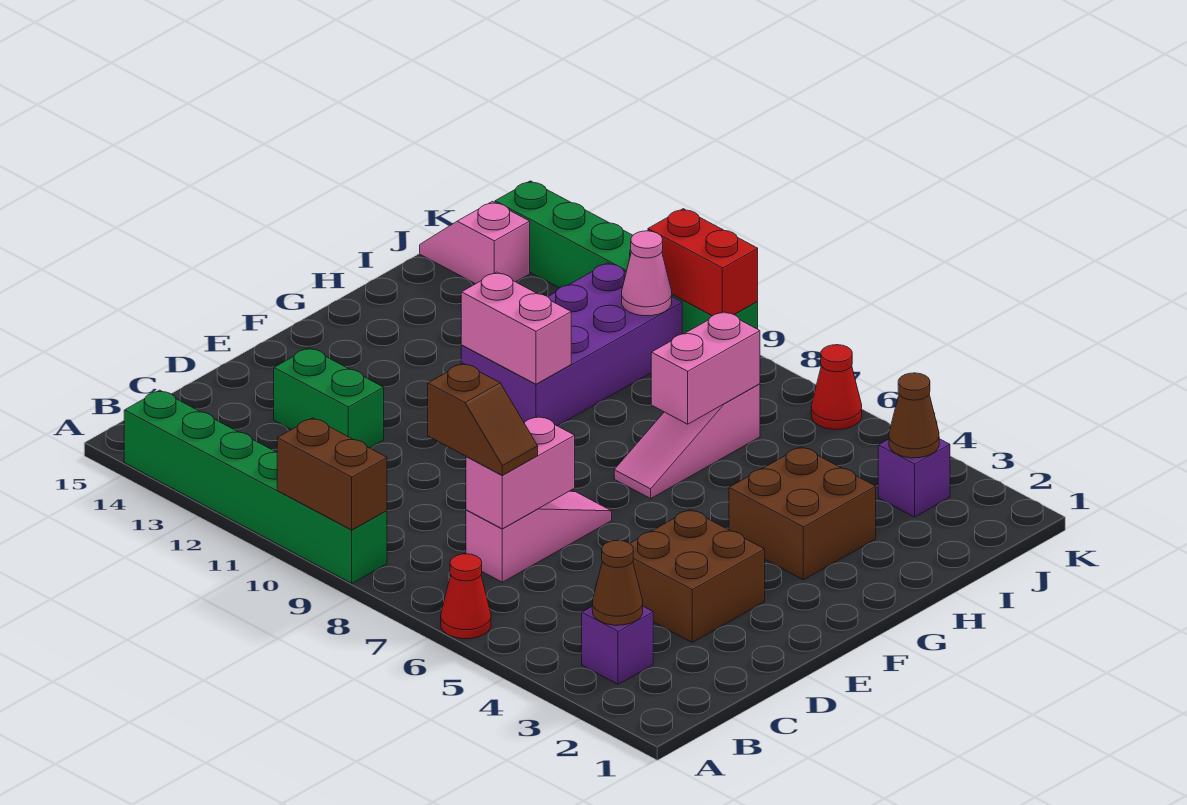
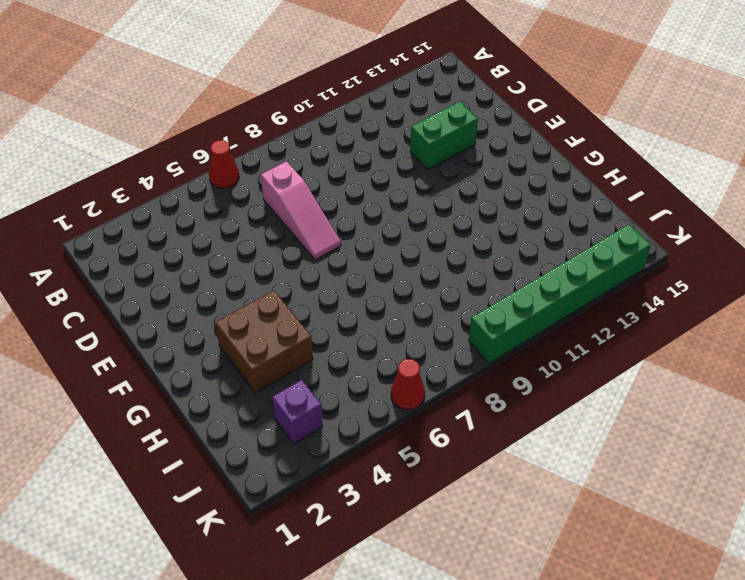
none -> green brick A9:A14 level 1
none -> purple brick B3 level 1
none -> brown brick D3:E4 level 1

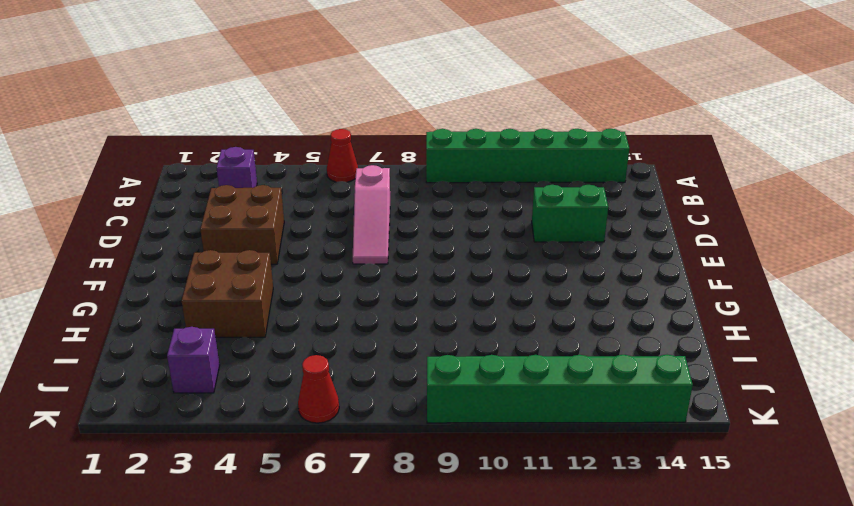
none -> pink slope G7:I7 level 1 top I
none -> purple brick G10:J11 level 1
none -> pink slope J14:J15 level 1 top 14

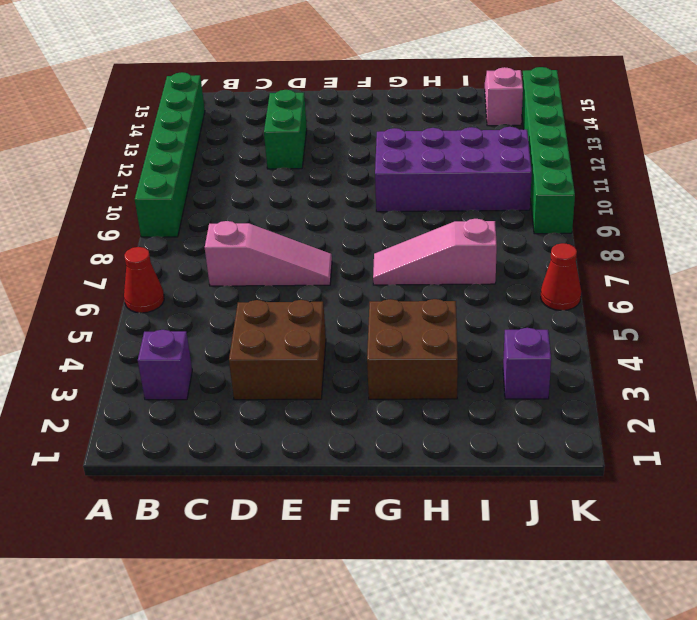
none -> brown brick A9:A10 level 2
none -> brown cone B3 level 2
none -> pink brick C7:D7 level 2

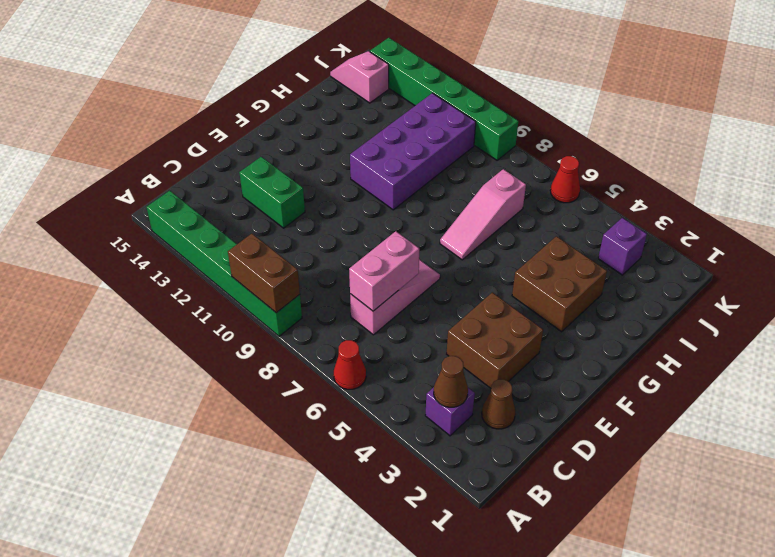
brown cone C2 level 1 -> brown cone J3 level 2
none -> pink brick G10:G11 level 2
none -> pink brick H7:I7 level 2
none -> pink cone J10 level 2

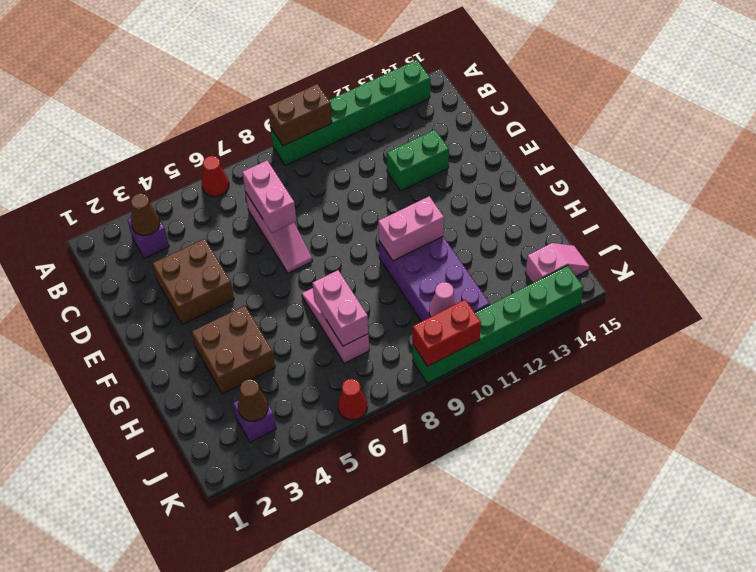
none -> brown slope C7:C8 level 3 top 8

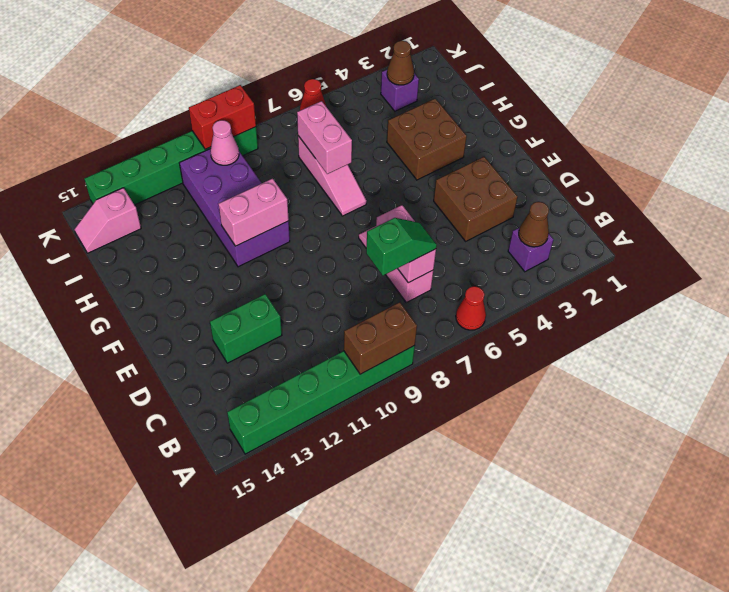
green slope C7:C8 level 3 top 8 -> brown slope C7:C8 level 3 top 8

